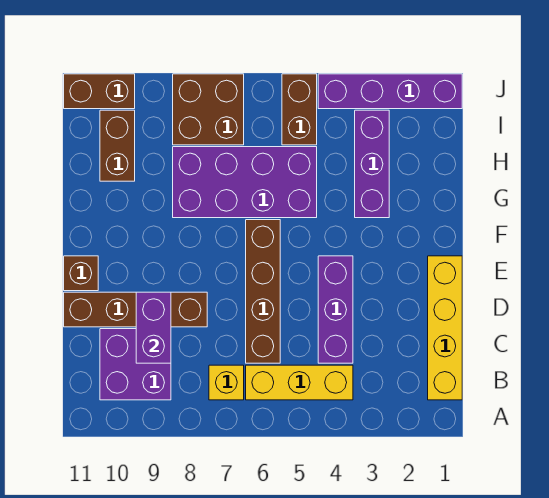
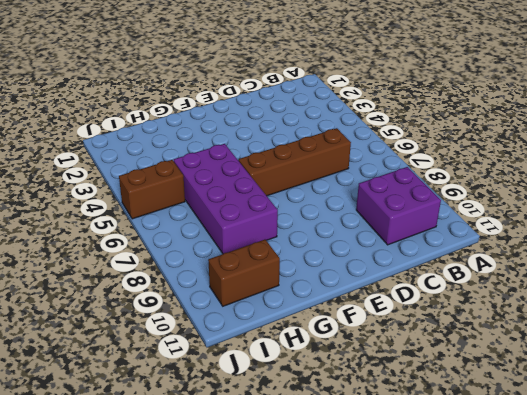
none -> yellow brick B1:E1 level 1
none -> yellow brick B4:B6 level 1
none -> yellow brick B7 level 1

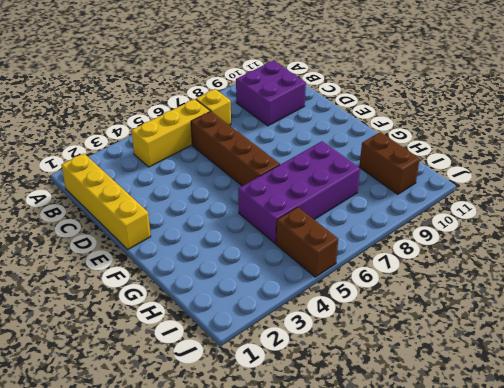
none -> purple brick C4:E4 level 1
none -> brown brick D8:D11 level 1
none -> brown brick E11 level 1

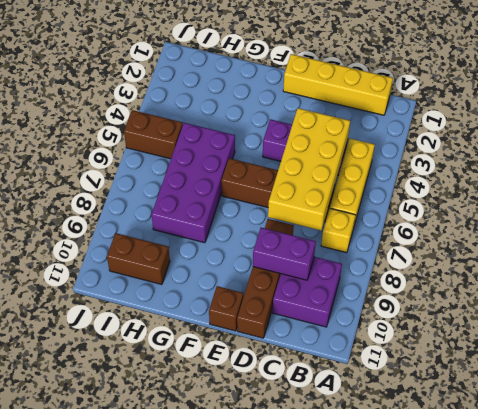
yellow brick C4:D7 level 2 -> none
none -> purple brick G3:I3 level 1
none -> brown brick I7:J8 level 1
none -> purple brick J1:J4 level 1

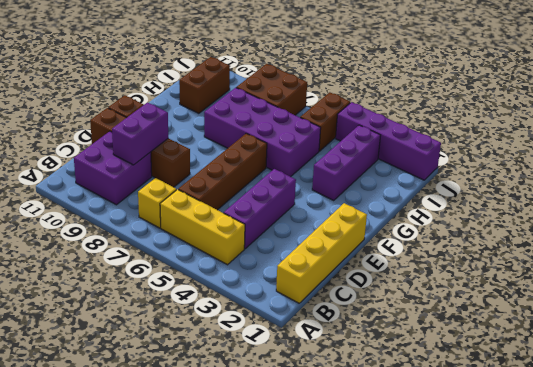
none -> brown brick J10:J11 level 1

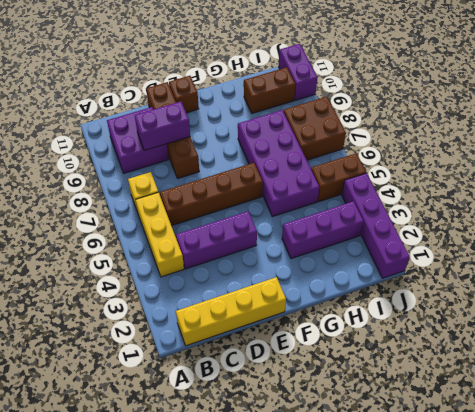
purple brick J10:J11 level 1 -> brown brick J10:J11 level 1

